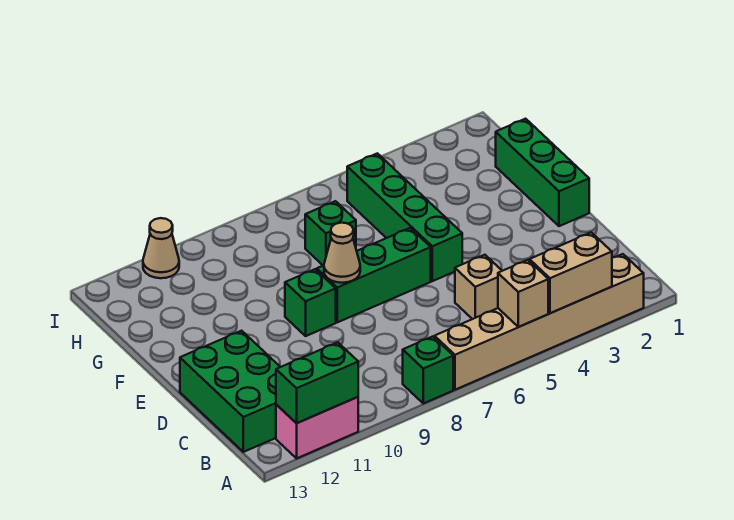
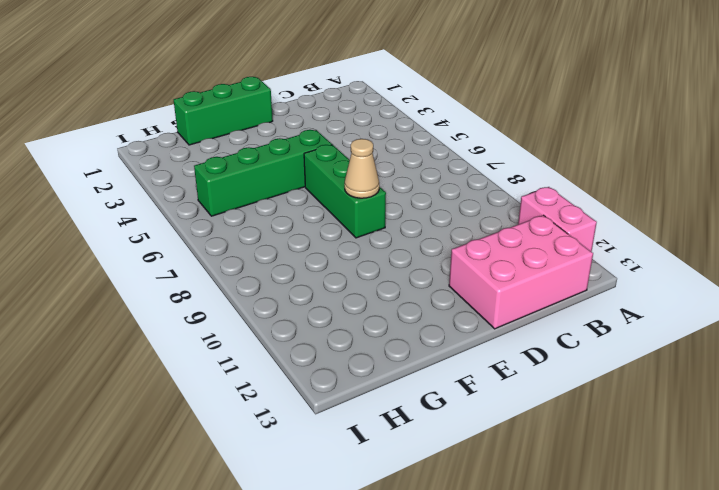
pink brick B12:D13 level 1 -> green brick B12:D13 level 1
none -> tan brick A2:A7 level 1
none -> green brick A8 level 1
none -> tan brick C5 level 1

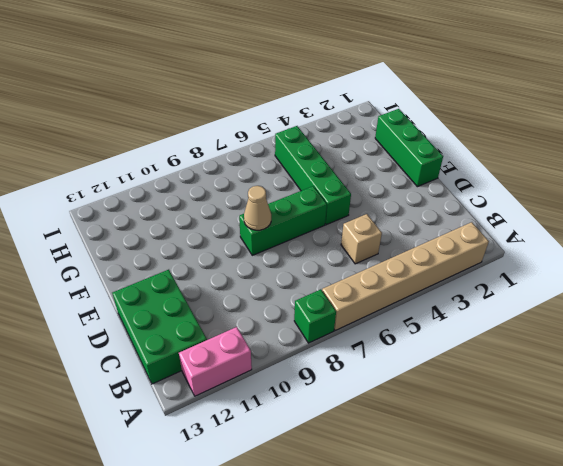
none -> green brick E9 level 1
none -> green brick G7 level 1
none -> tan cone I11 level 1

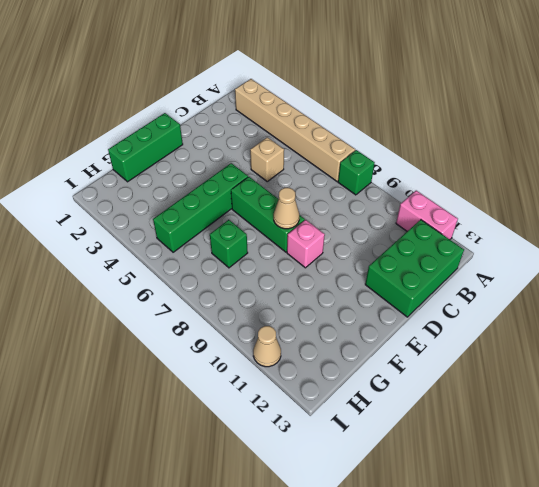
pink brick E9 level 1 -> green brick E9 level 1
none -> tan brick A3:A4 level 2
none -> tan brick A5 level 2
none -> green brick A11:A12 level 2

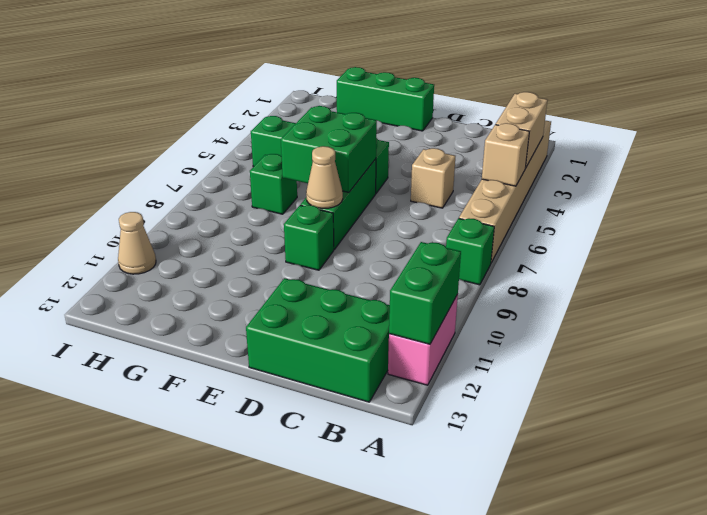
green brick E6:F7 level 2 -> none

